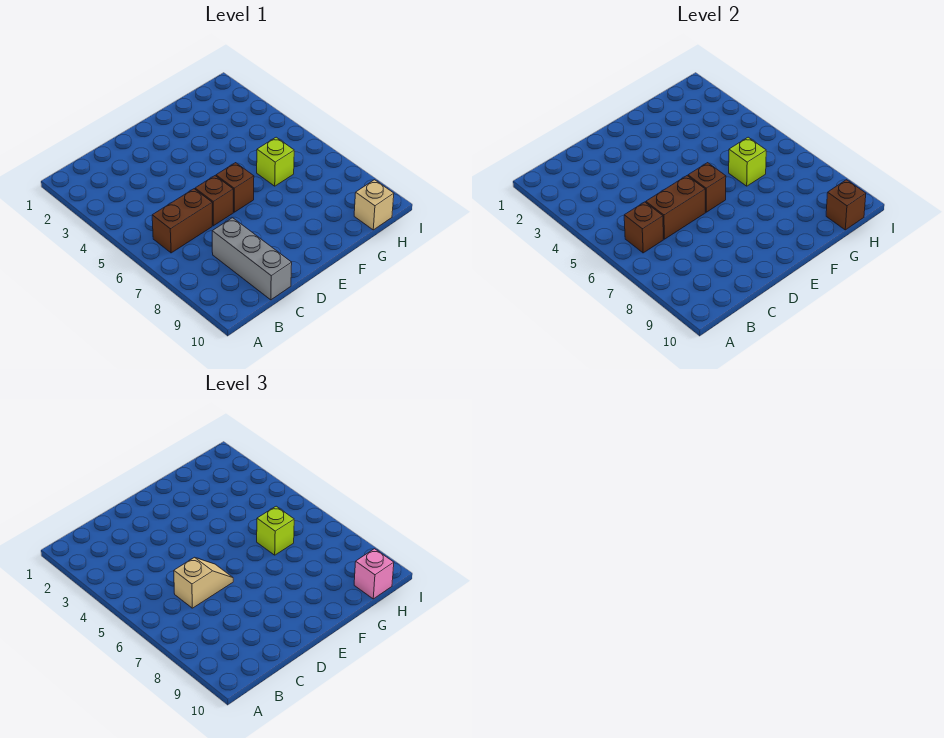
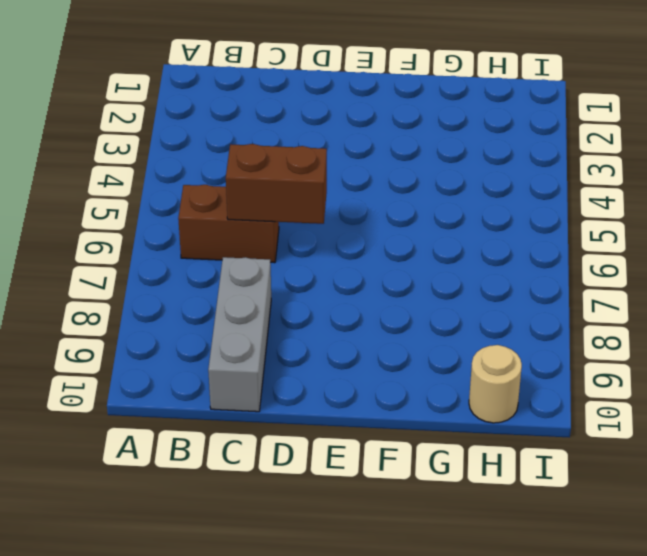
tan round brick H10 level 1 -> tan brick H10 level 1
none -> brown brick D6 level 1
none -> brown brick E6 level 1
none -> lime brick G6 level 1

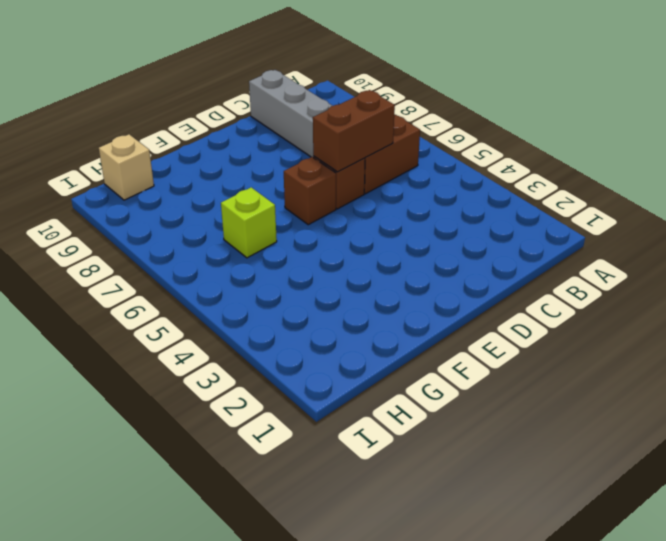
none -> brown brick B6 level 2
none -> brown brick E6 level 2
none -> lime brick G6 level 2

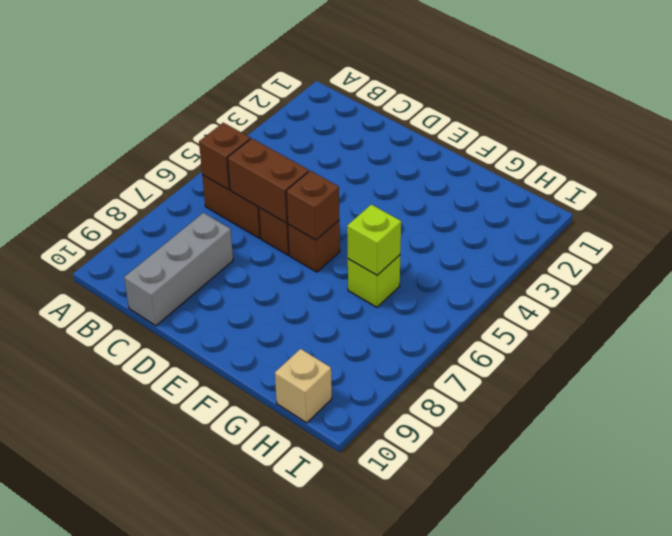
none -> brown brick H10 level 2
none -> tan slope C6:D6 level 3 top C
none -> lime brick G6 level 3

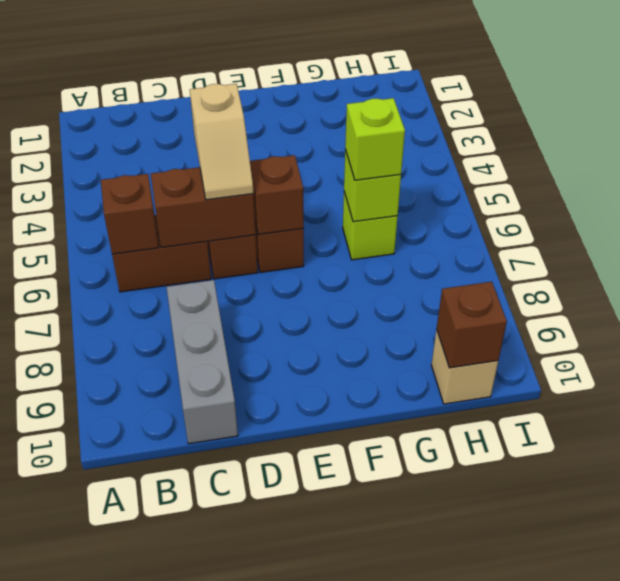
tan slope D5:D6 level 3 top 5 -> tan slope C6:D6 level 3 top C
none -> pink brick H10 level 3

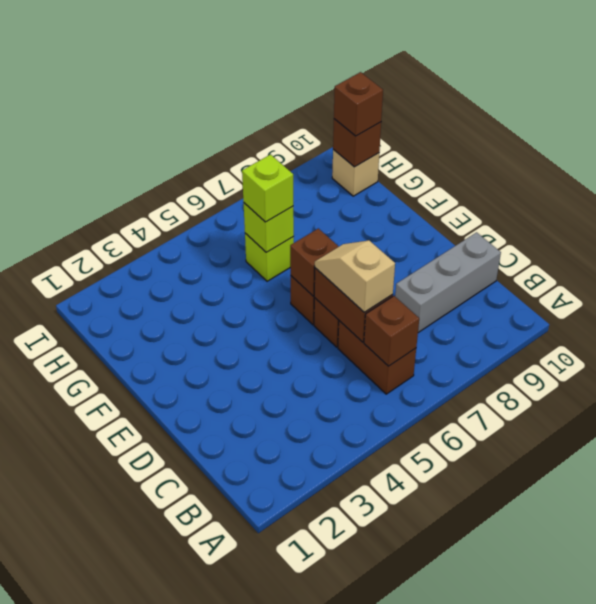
brown brick H10 level 3 -> pink brick H10 level 3

